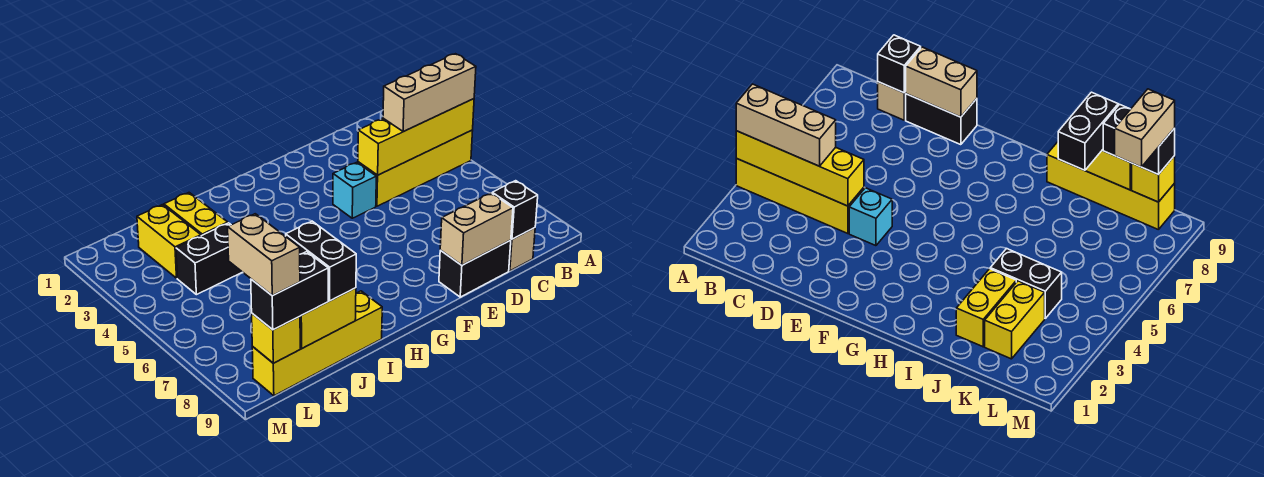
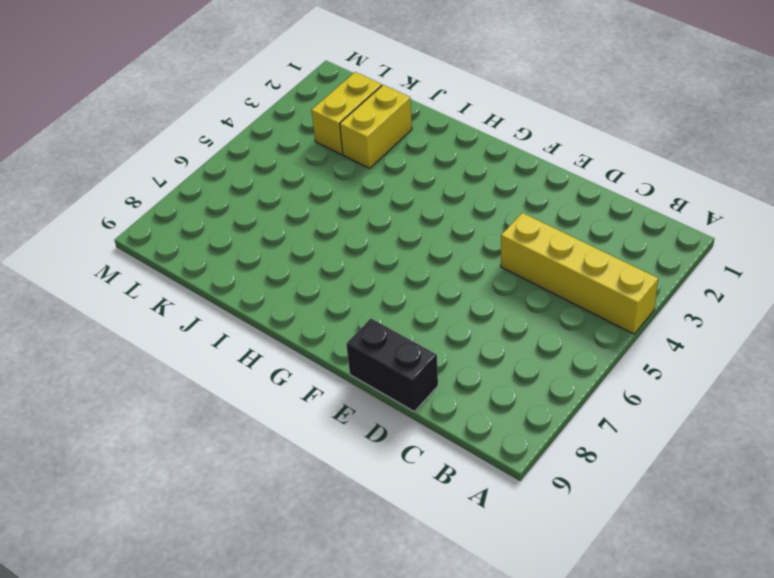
none -> tan brick C9 level 1
none -> cyan brick E4 level 1
none -> yellow brick I9:L9 level 1

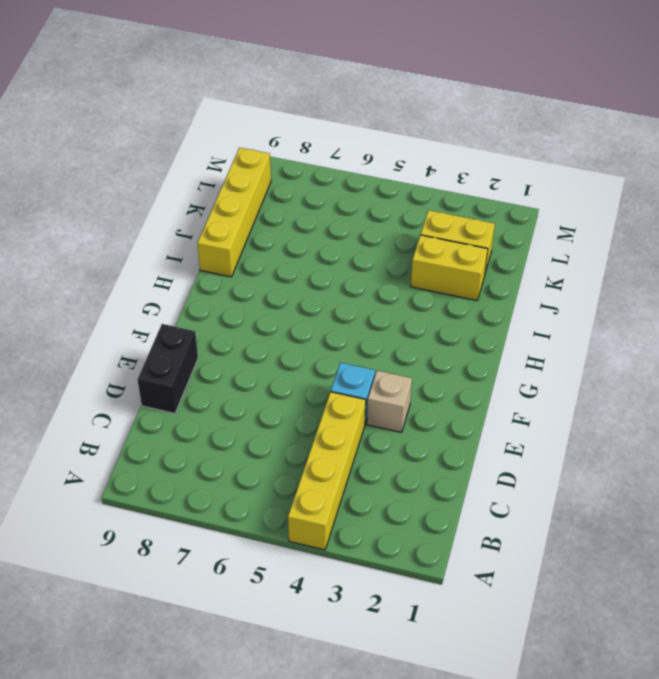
tan brick E3 level 1 -> tan brick C9 level 1
none -> black brick J4:K4 level 1
none -> yellow brick A4:D4 level 2
none -> black brick C9 level 2

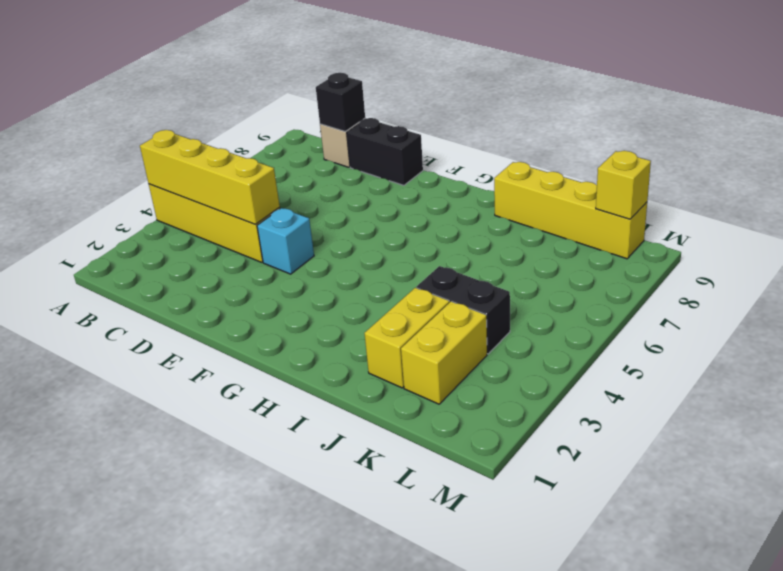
none -> tan brick D9:E9 level 2
none -> yellow brick J9:K9 level 2
none -> tan brick A4:C4 level 3

